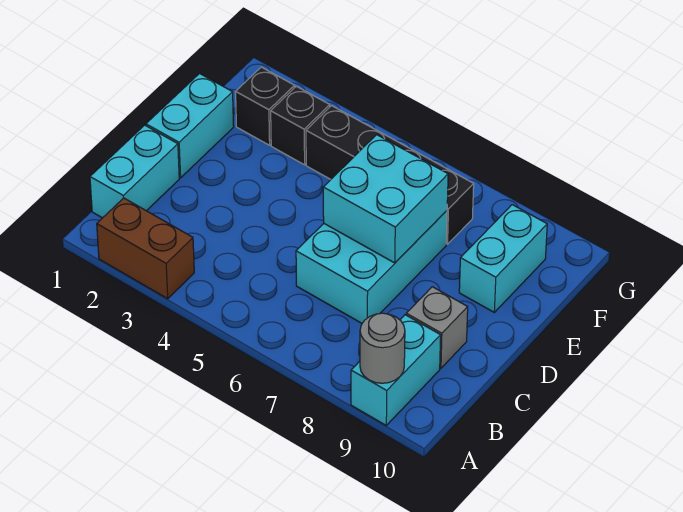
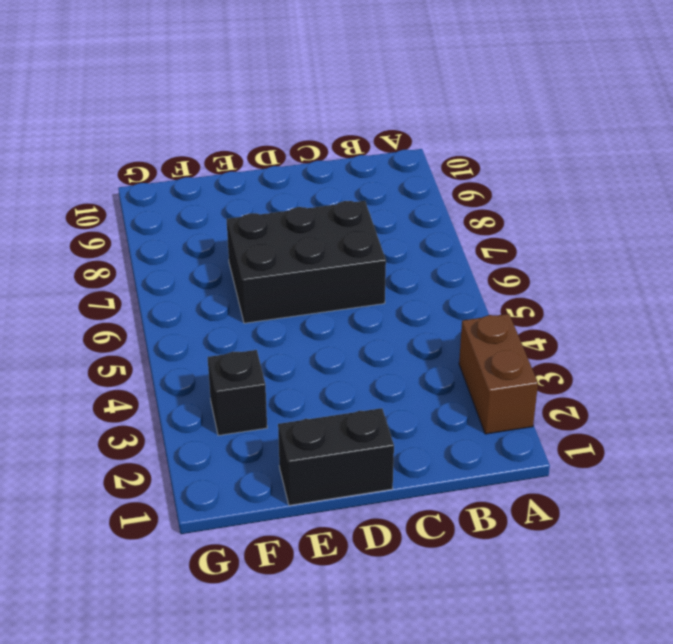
black brick C6:E7 level 1 -> cyan brick C6:E7 level 1
black brick D1:E1 level 1 -> cyan brick D1:E1 level 1
none -> cyan brick A9:B9 level 1
none -> cyan brick B1:C1 level 1
none -> grey brick C9 level 1

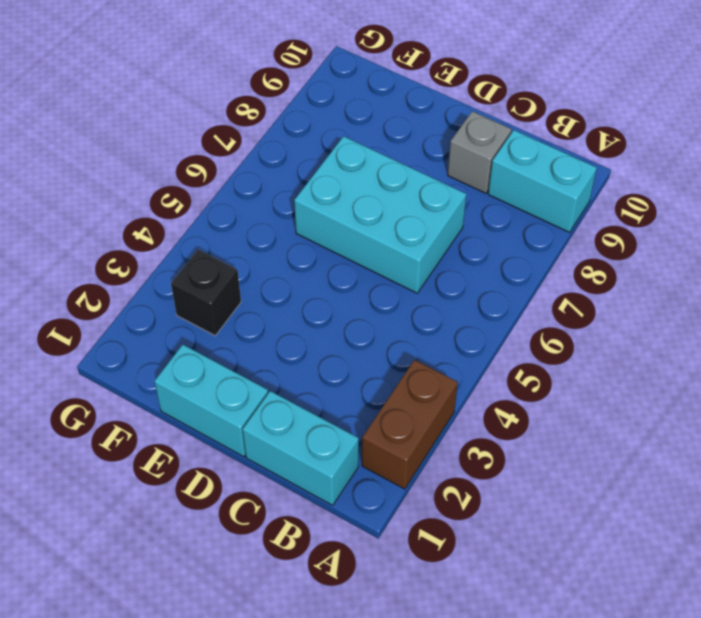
none -> cyan brick E9:F9 level 1
none -> black brick F2 level 1
none -> black brick F4:F7 level 1

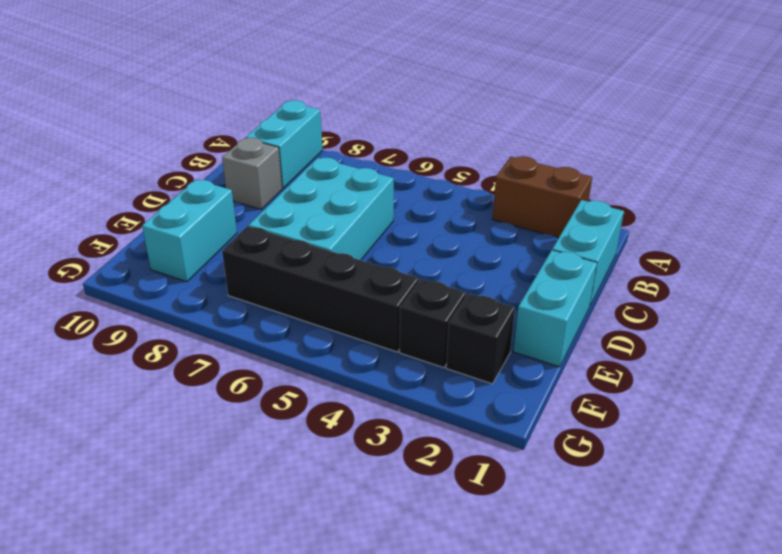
none -> grey round brick A9 level 2
none -> cyan brick D6:E7 level 2

